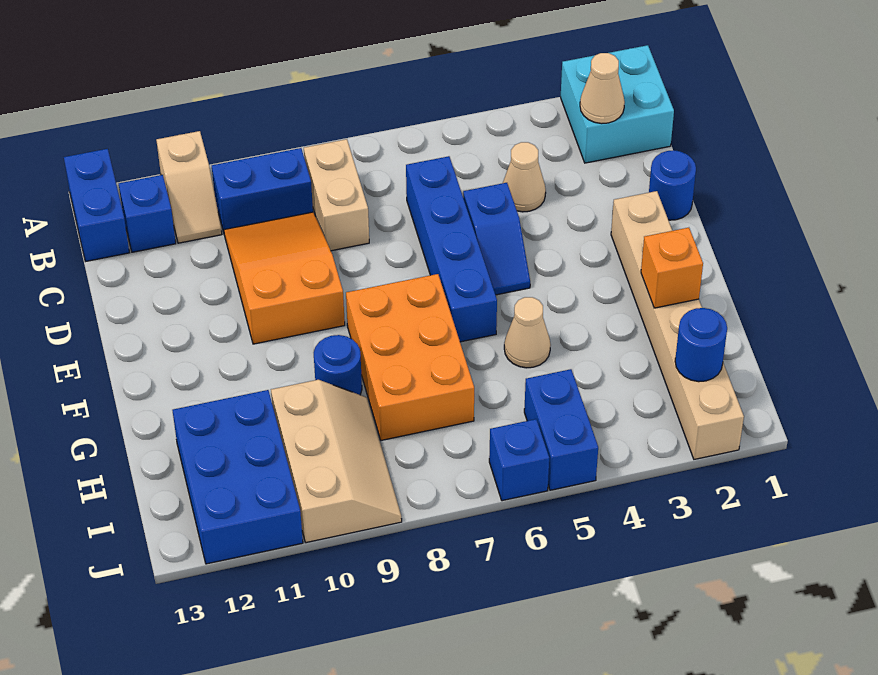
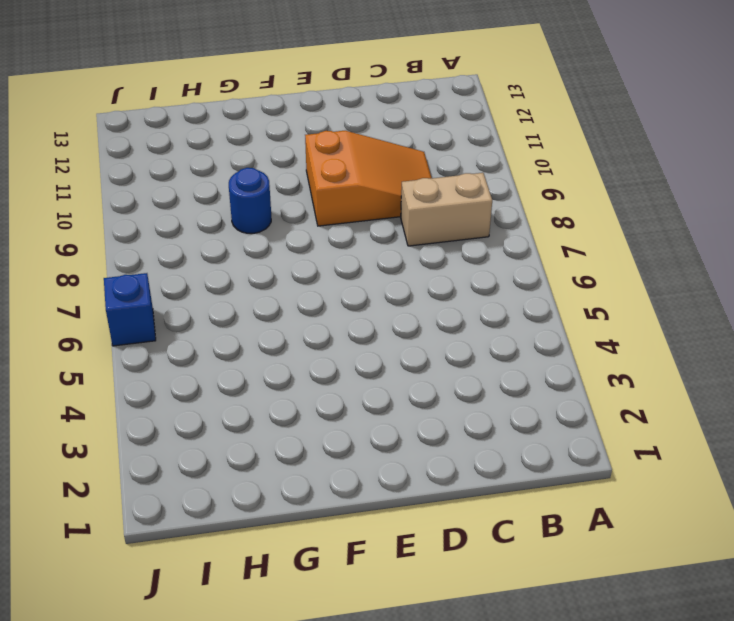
none -> cyan brick A1:B2 level 1
none -> tan slope A11:B11 level 1 top A
none -> blue brick A13:B13 level 1

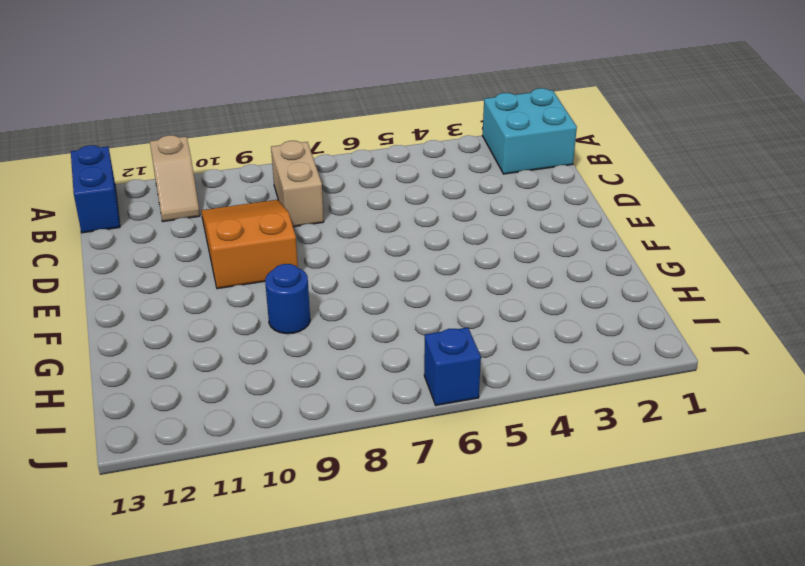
none -> blue brick B9:B10 level 1
none -> blue brick B12 level 1
none -> tan cone C4 level 1

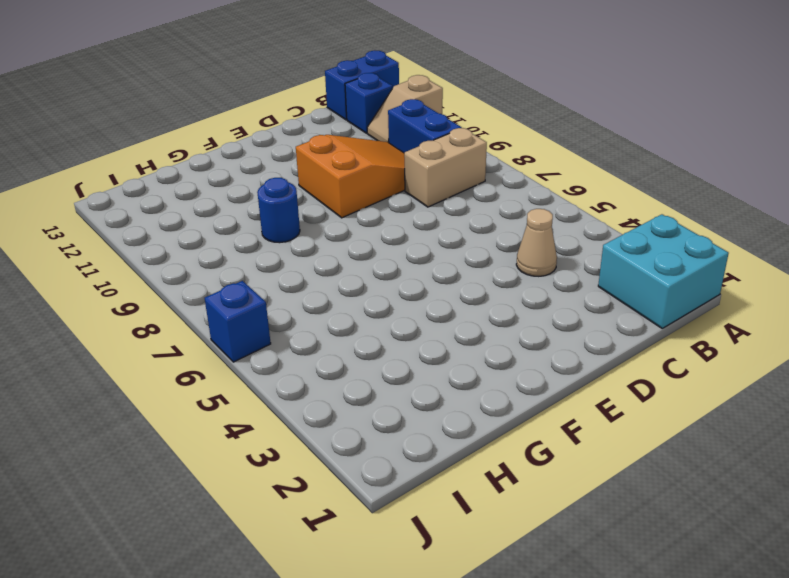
none -> blue brick C6:F6 level 1
none -> blue round brick D1 level 1
none -> blue slope D5:E5 level 1 top D

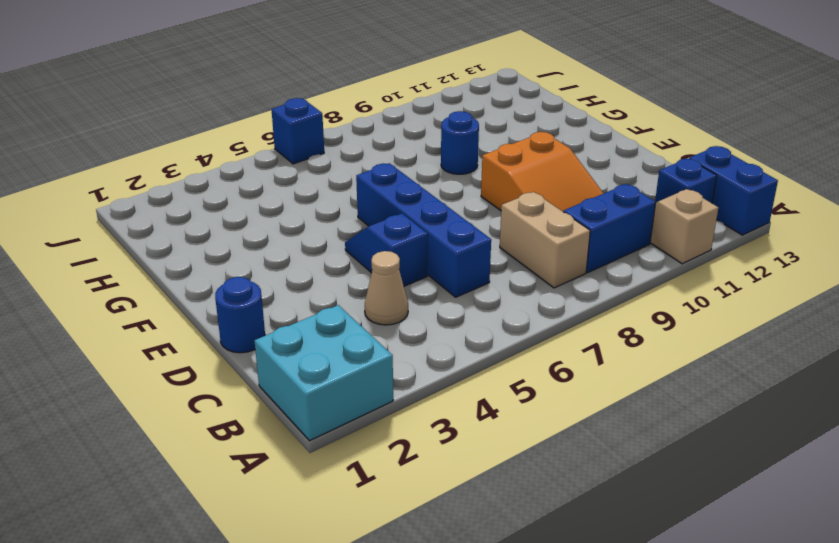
none -> tan brick E2:J2 level 1
none -> orange brick F7:H8 level 1
none -> tan cone G5 level 1

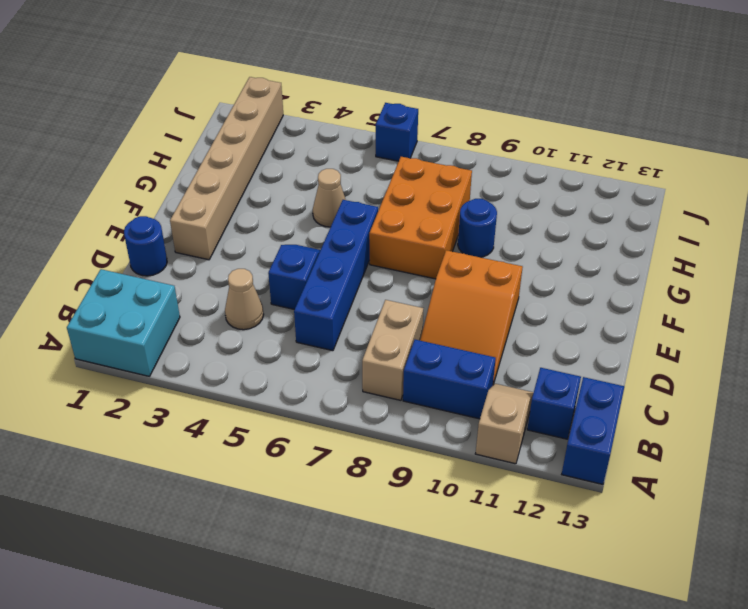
none -> tan slope H9:J10 level 1 top 10
none -> blue brick H11:J12 level 1
none -> blue brick I5:J5 level 1

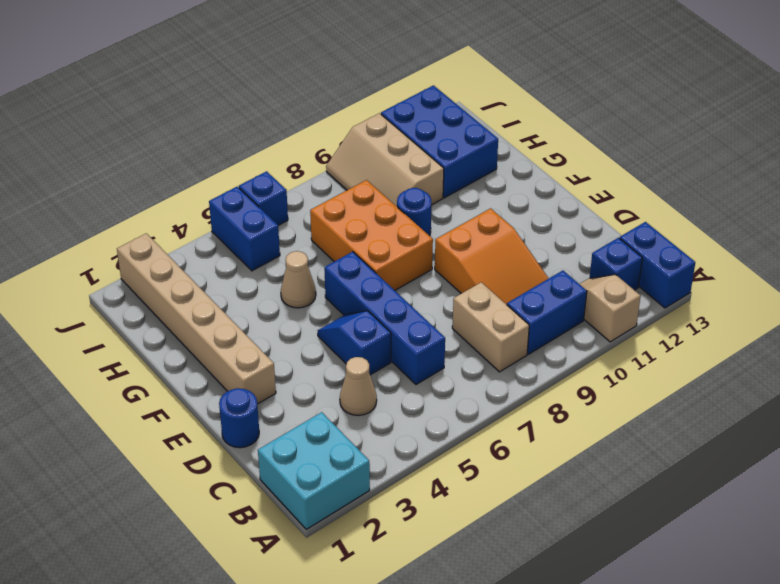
none -> tan cone B2 level 2
none -> orange brick G2 level 2
none -> blue round brick I2 level 2

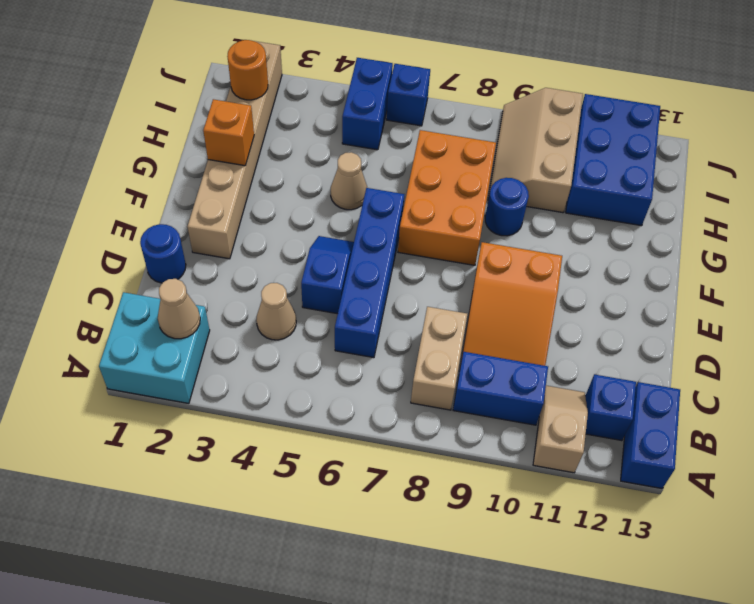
orange round brick I2 level 2 -> blue round brick I2 level 2

